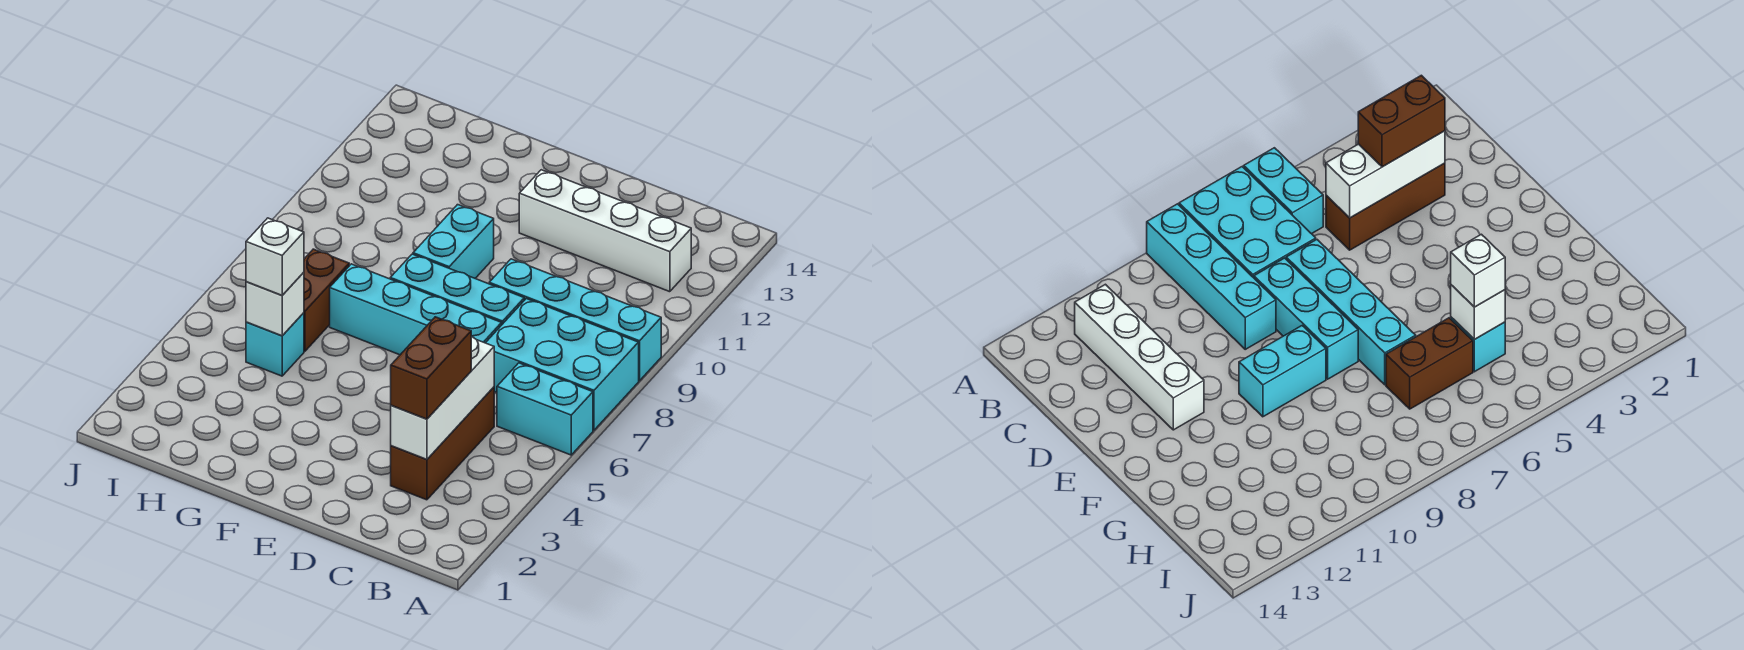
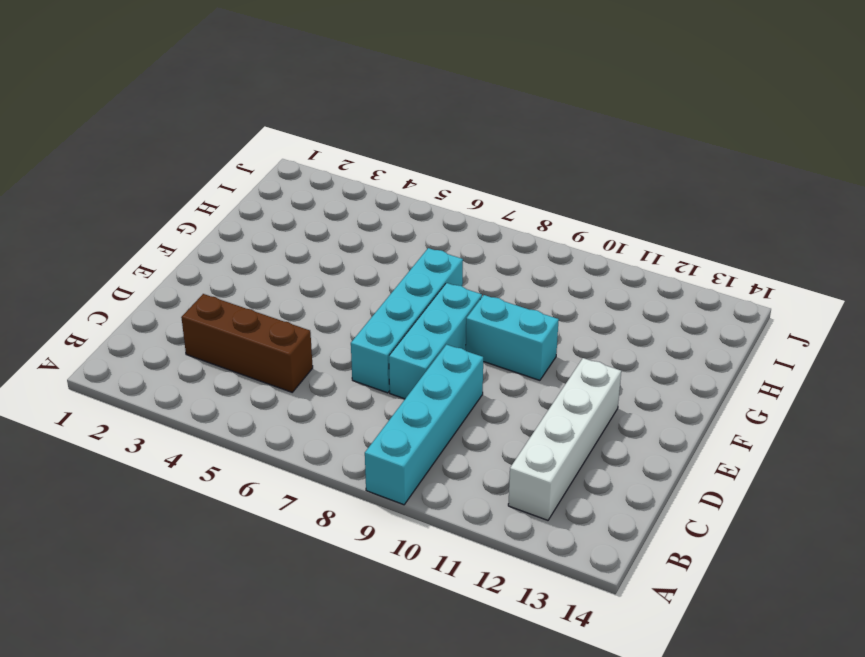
none -> cyan brick A6:B6 level 1
none -> cyan brick A7:C8 level 1
none -> cyan brick H5 level 1

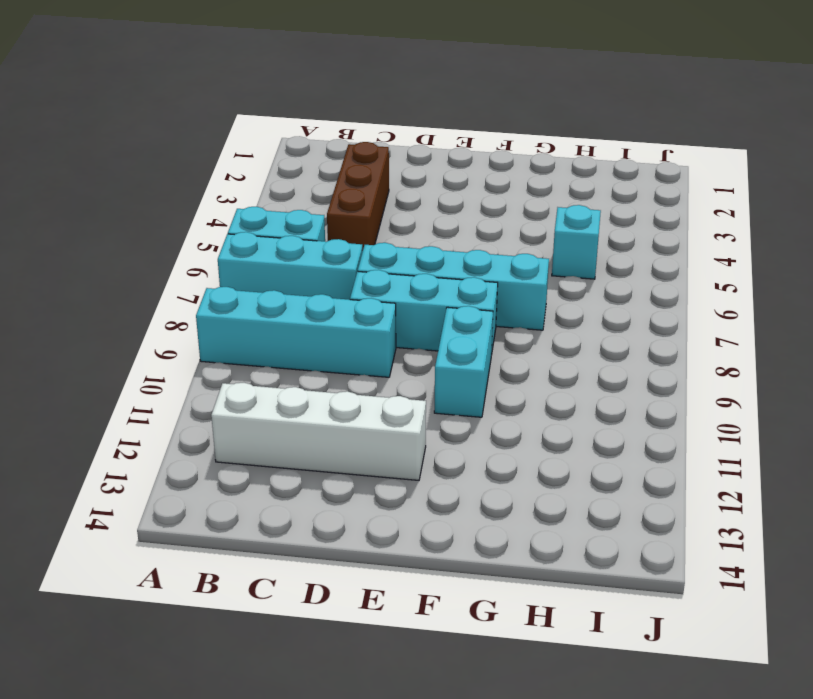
cyan brick A7:C7 level 1 -> cyan brick A7:C8 level 1
none -> brown brick H6:H7 level 1
none -> white brick C3:C5 level 2
none -> white brick H5 level 2

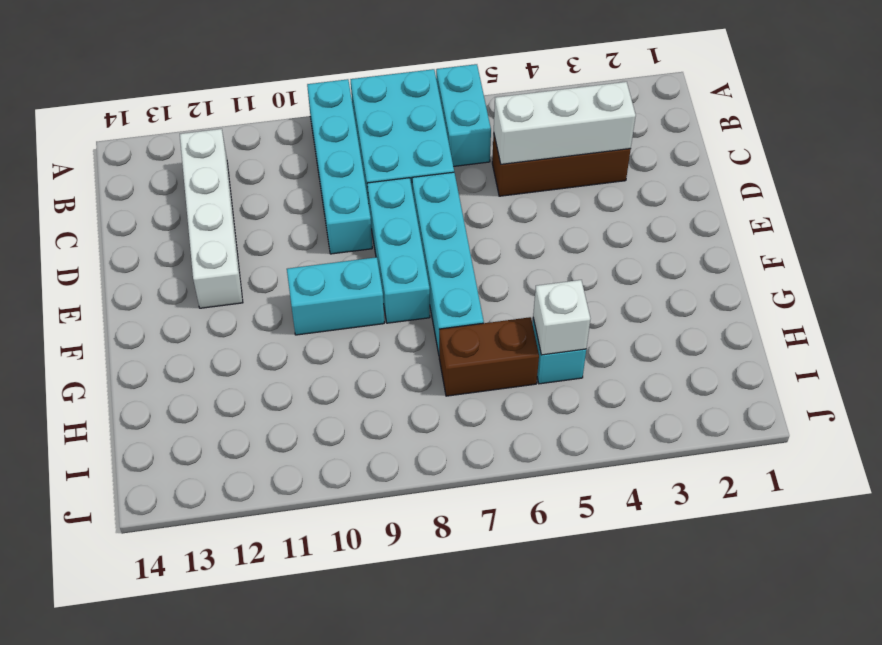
none -> brown brick C3:C4 level 3
none -> white brick H5 level 3

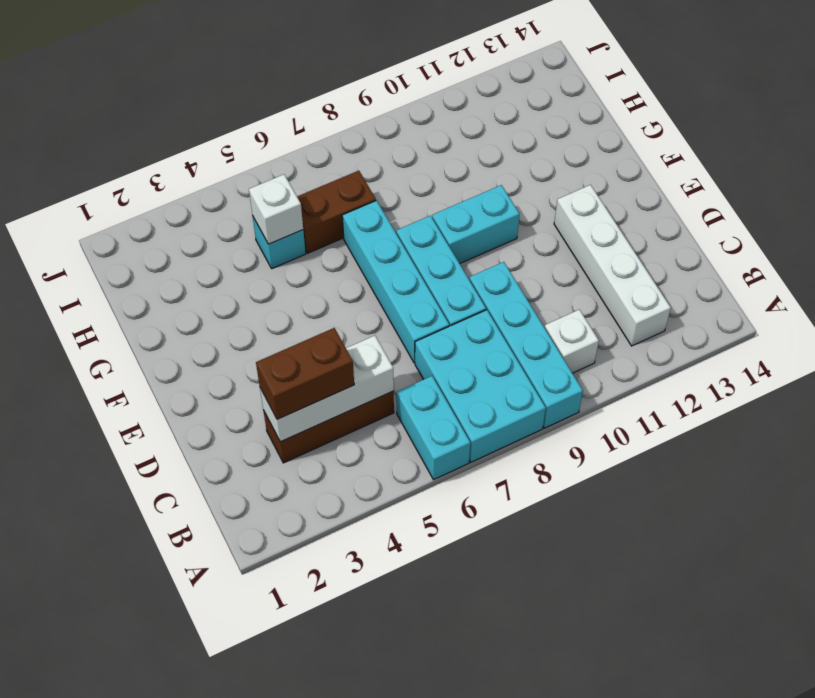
white brick B10 level 1 -> white brick H5 level 3

